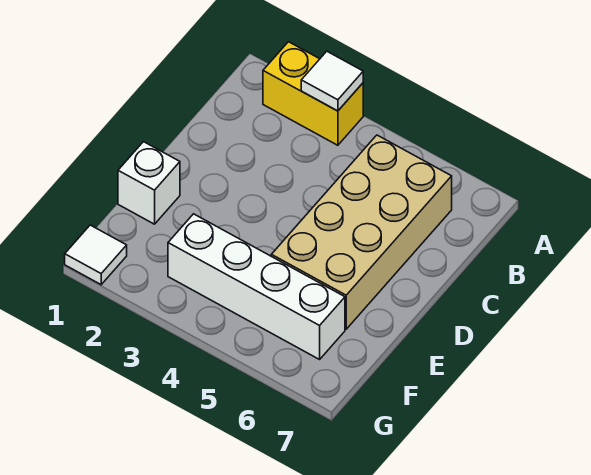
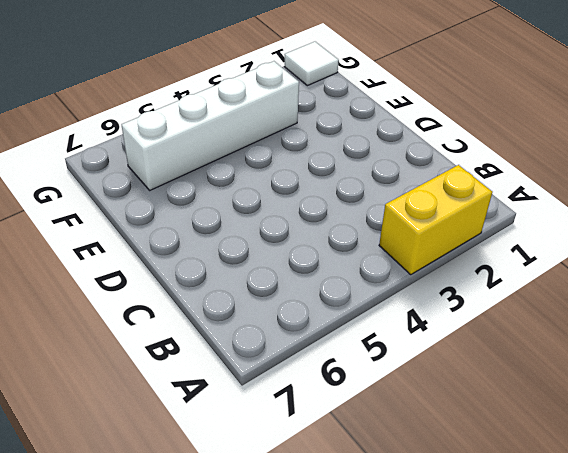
none -> tan brick B5:E6 level 1
none -> white brick E1 level 1

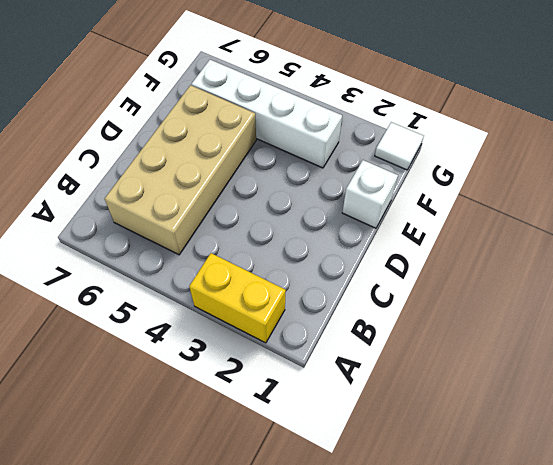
none -> white tile A3 level 2

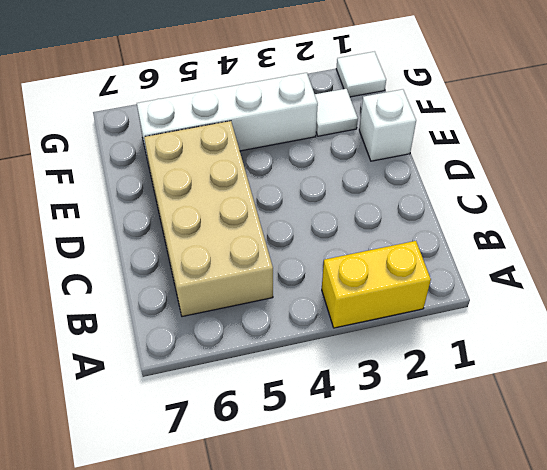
white tile F2 level 1 -> white tile A3 level 2

